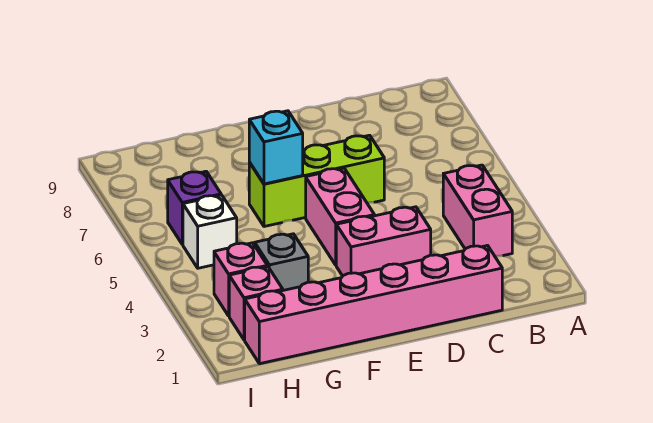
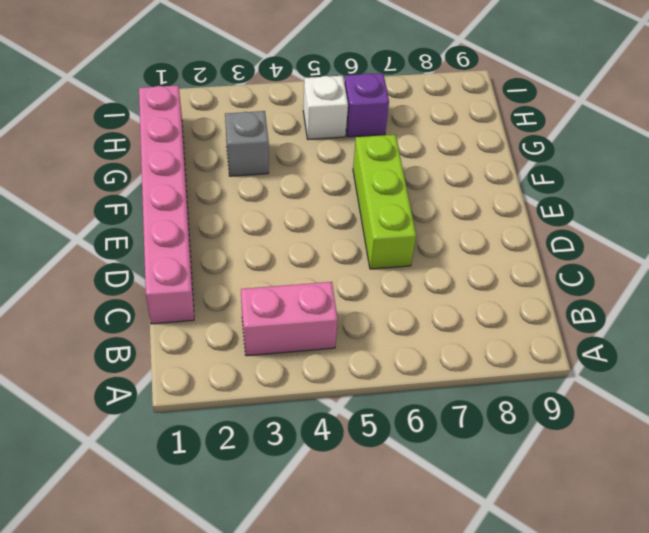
none -> pink brick D3:E3 level 1
none -> pink brick E4:E5 level 1

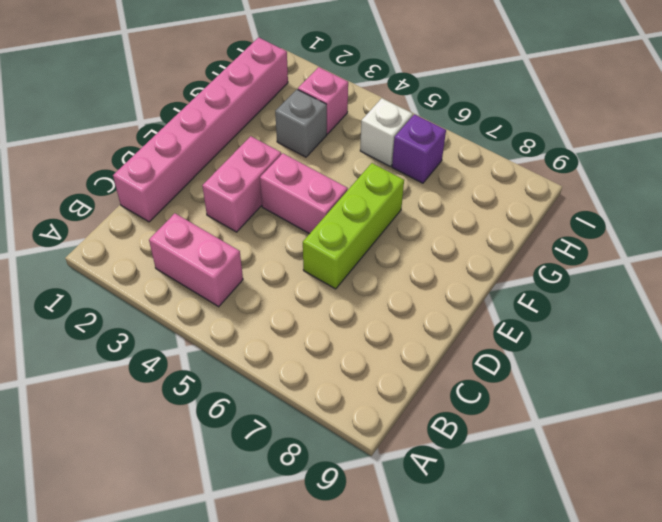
none -> pink brick H2 level 1
none -> cyan brick F6 level 2

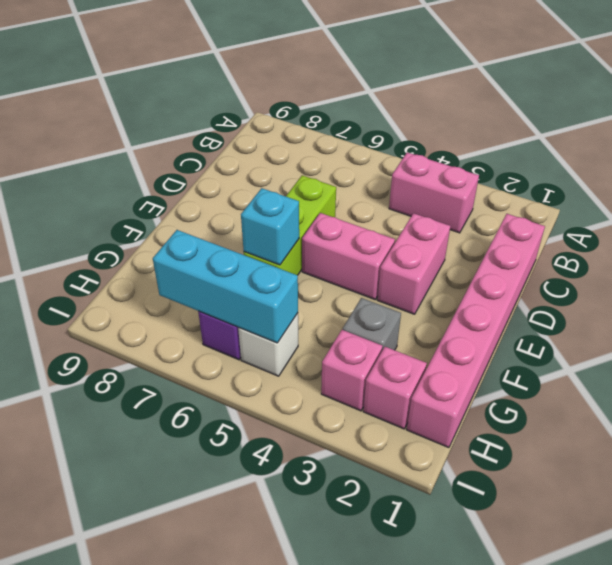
cyan brick H5:H7 level 2 -> none

